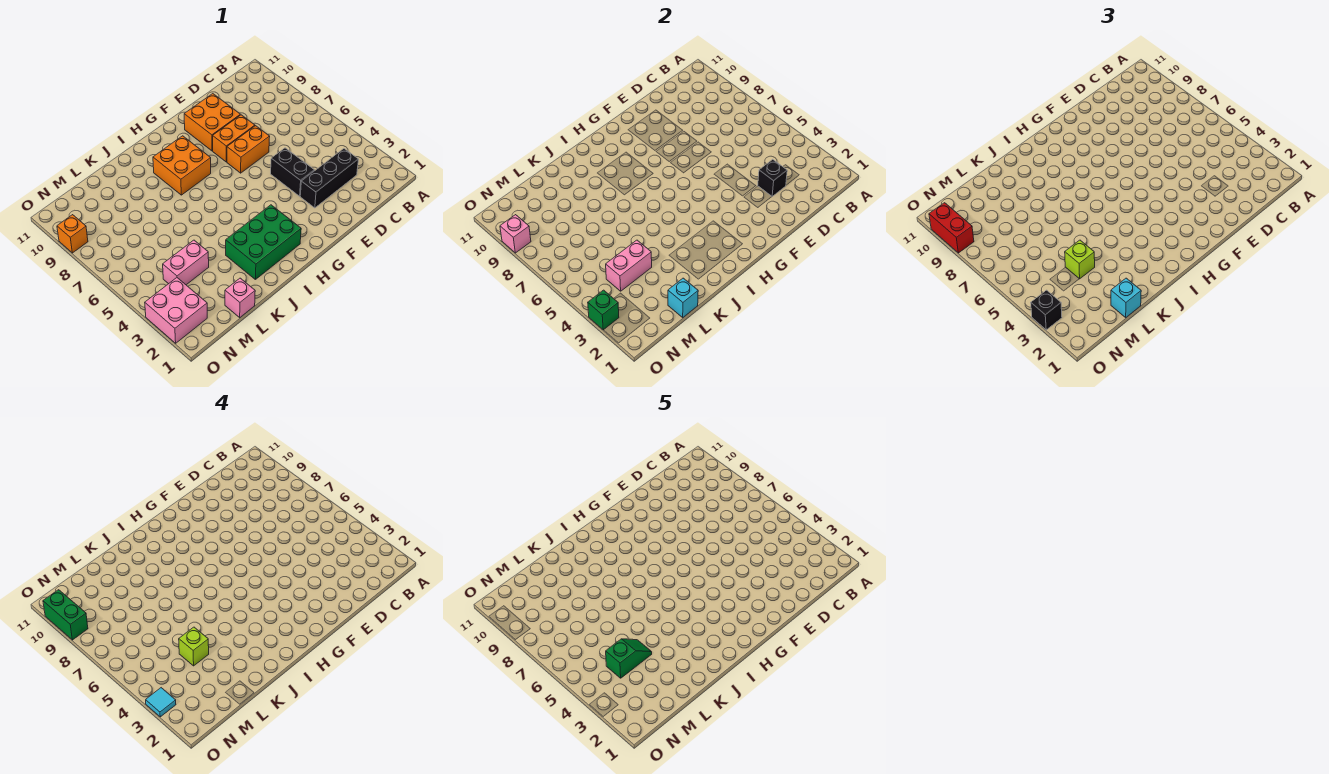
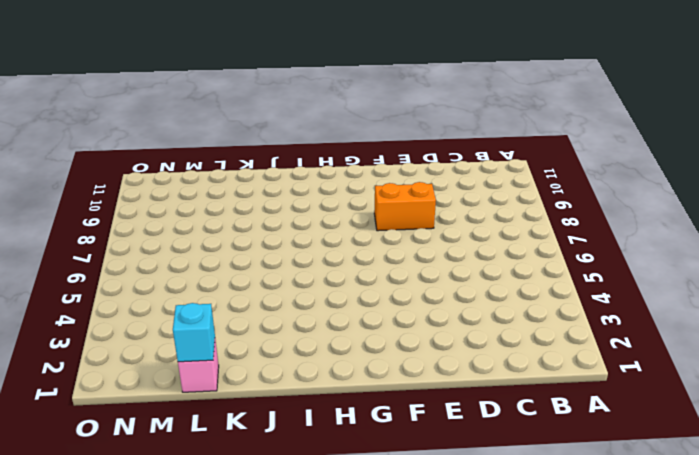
none -> black brick C3:E3 level 1
none -> black brick E4:E5 level 1
none -> orange brick E7:F7 level 1

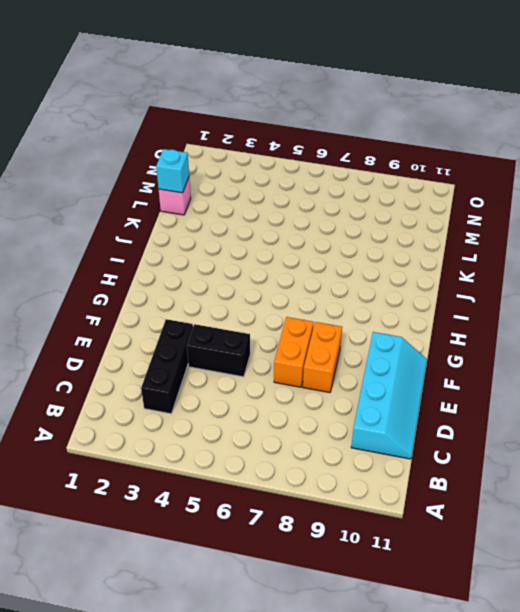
cyan slope C10:F11 level 1 top 10 -> orange brick E9:F10 level 1
none -> green brick H2:J3 level 1
none -> orange brick H8:I9 level 1
none -> pink brick L4:M4 level 1

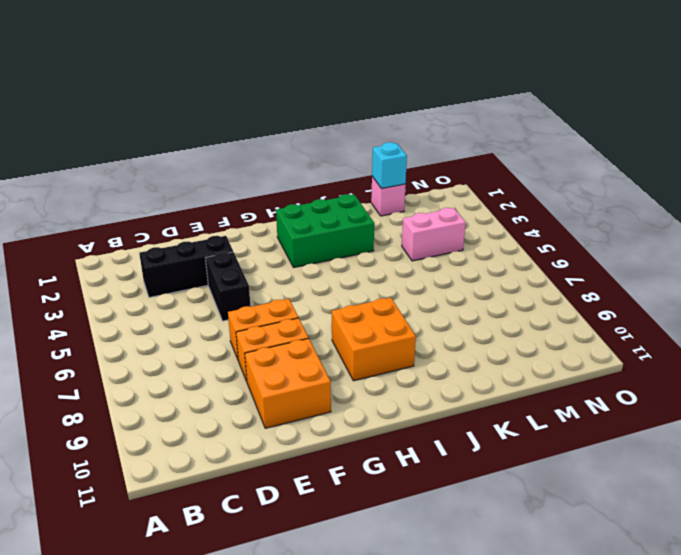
none -> pink brick N2:O3 level 1
none -> orange brick O9 level 1
none -> black brick D3 level 2

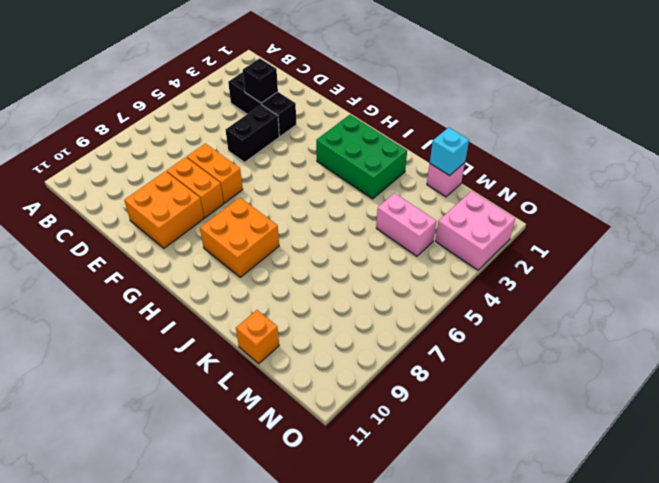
orange brick L11 level 1 -> orange brick O9 level 1
none -> pink brick L4:M4 level 2
none -> green brick O3 level 2
none -> pink brick O9 level 2

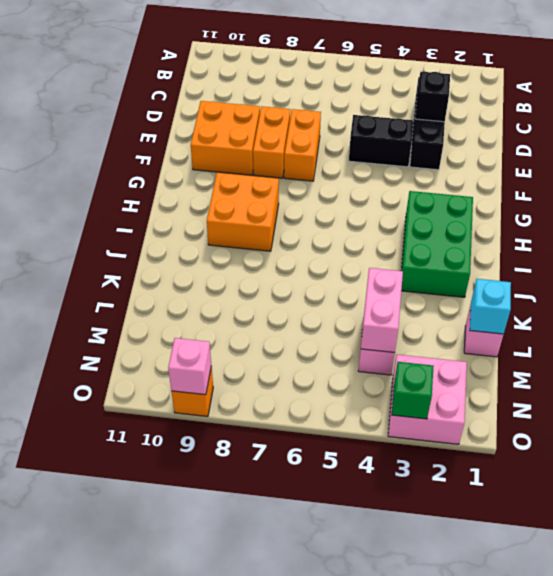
none -> cyan brick L1 level 3
none -> lime brick L4 level 3
none -> black brick O3 level 3

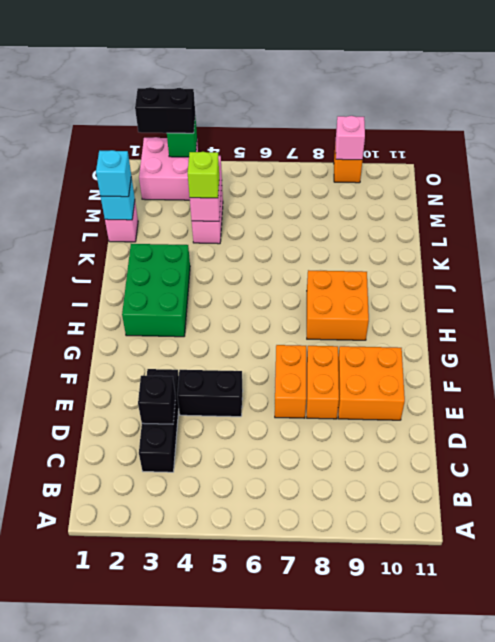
black brick O2:O3 level 3 -> black brick O3 level 3
none -> red brick O9:O10 level 3
none -> lime brick L4 level 4
none -> cyan tile O3 level 4

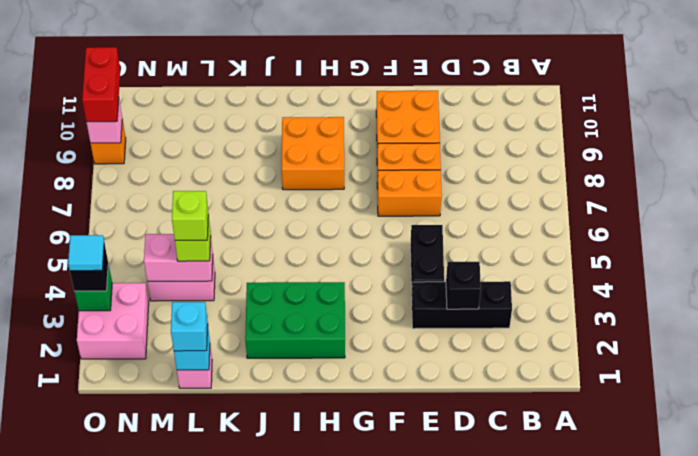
none -> green brick O9:O10 level 4
none -> green slope L4:M4 level 5 top M

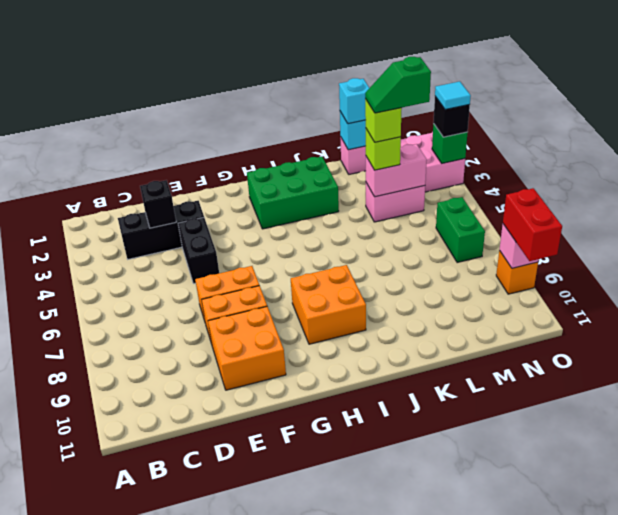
green brick N6:N7 level 1 -> green brick O9:O10 level 4

